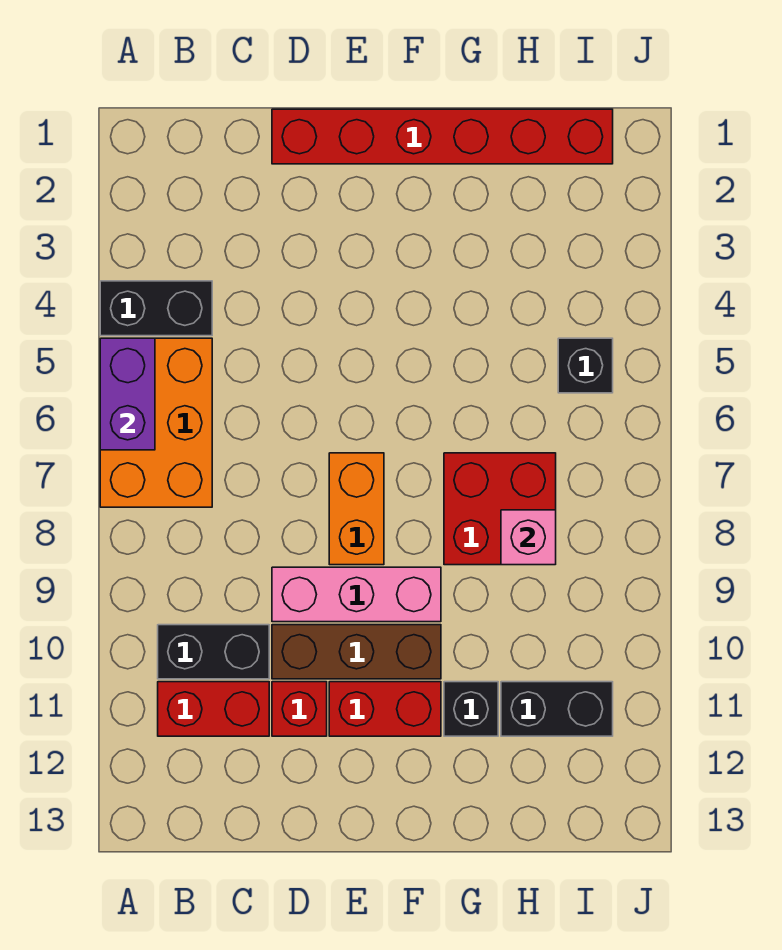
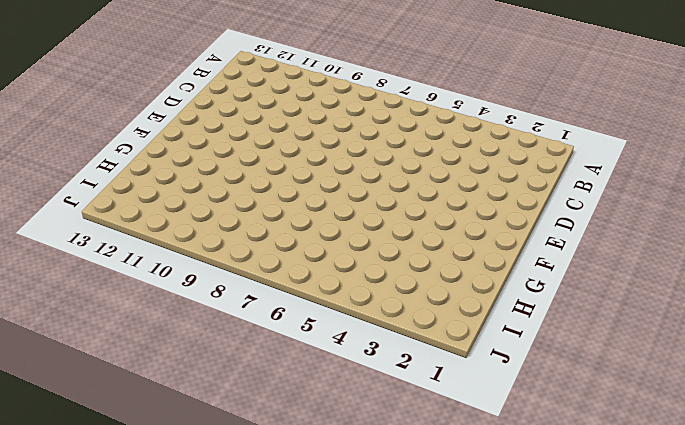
none -> black brick A4:B4 level 1
none -> orange brick A5:B7 level 1
none -> black brick B10:C10 level 1

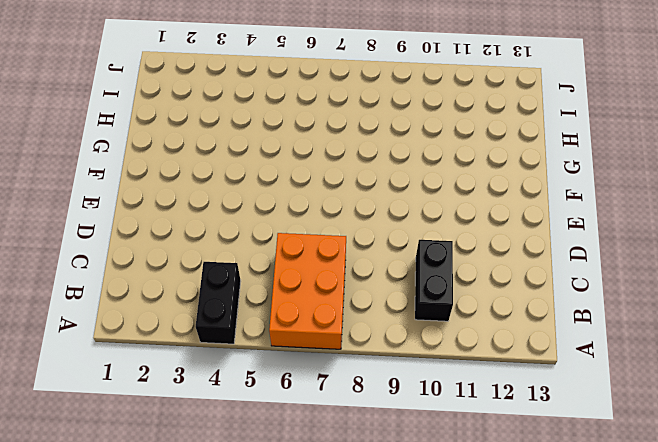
orange brick A6:C7 level 1 -> orange brick A5:B7 level 1
none -> red brick B11:C11 level 1
none -> red brick D1:I1 level 1
none -> pink brick D9:F9 level 1

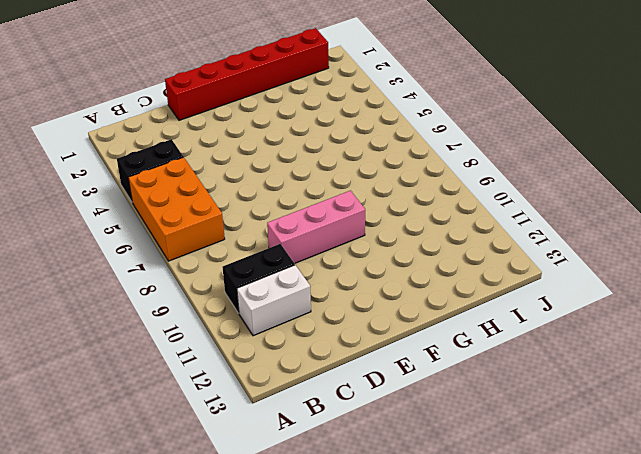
white brick B11:C11 level 1 -> red brick B11:C11 level 1
none -> brown brick D10:F10 level 1
none -> red brick D11 level 1
none -> orange brick E7:E8 level 1

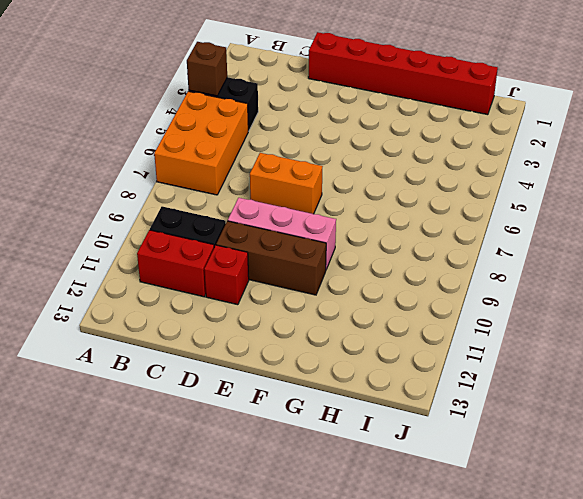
brown brick A4 level 2 -> none
orange brick D7:E7 level 1 -> orange brick E7:E8 level 1
none -> red brick E11:F11 level 1
none -> red brick G7:H8 level 1
none -> black brick G11 level 1

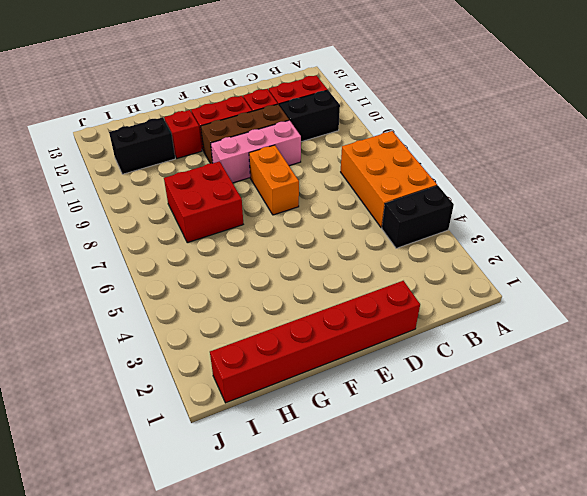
red brick G11 level 1 -> black brick G11 level 1
none -> black brick I5 level 1
none -> purple brick A5:A6 level 2
none -> pink brick H8 level 2

